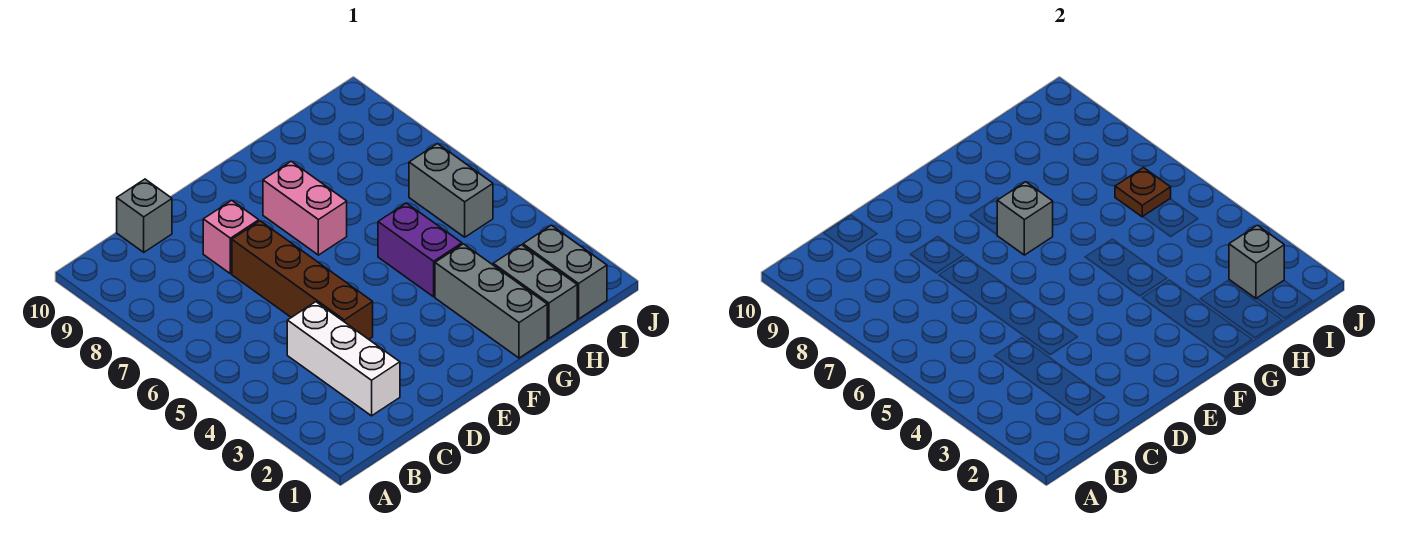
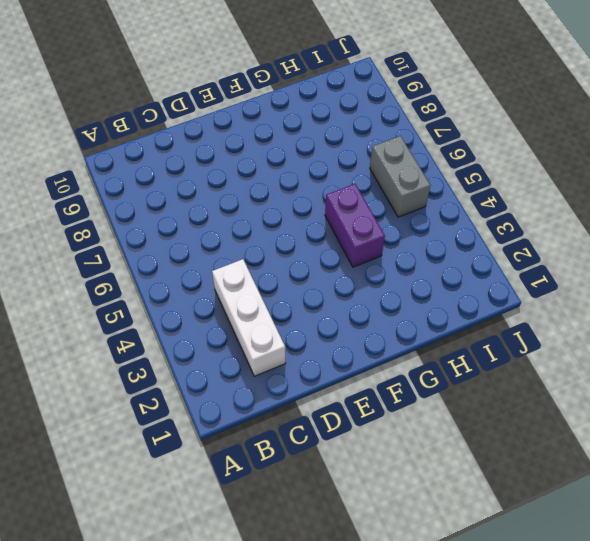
none -> grey brick C10 level 1
none -> brown brick D4:D7 level 1
none -> pink brick D8 level 1

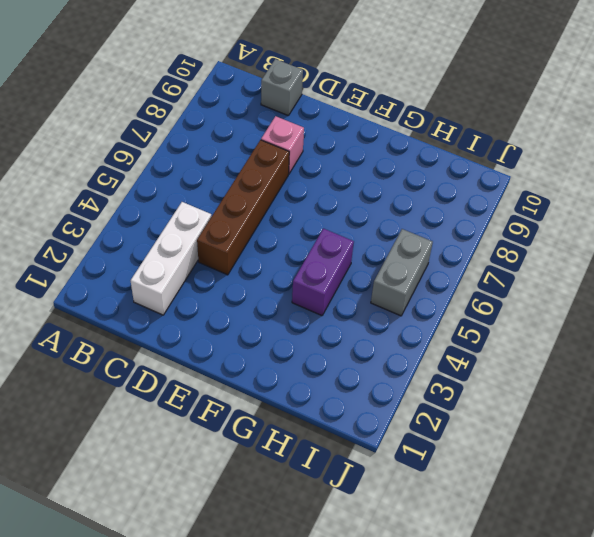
none -> pink brick F7:F8 level 1
none -> grey brick G1:G3 level 1
none -> grey brick H1:H2 level 1

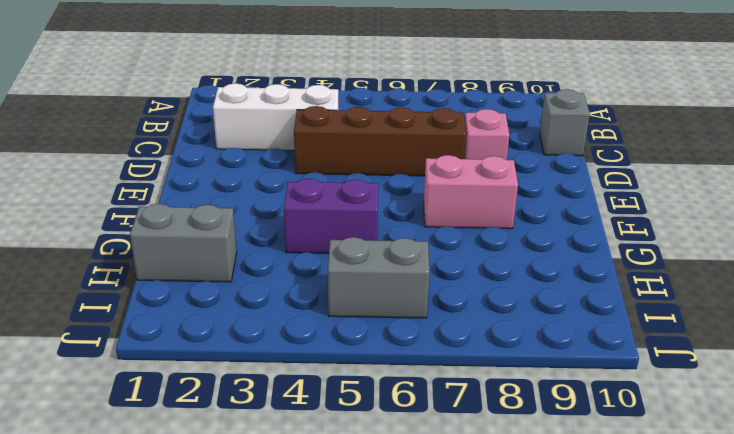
none -> grey brick G1:G3 level 1
none -> grey brick I1:I2 level 1
none -> grey brick F7 level 2

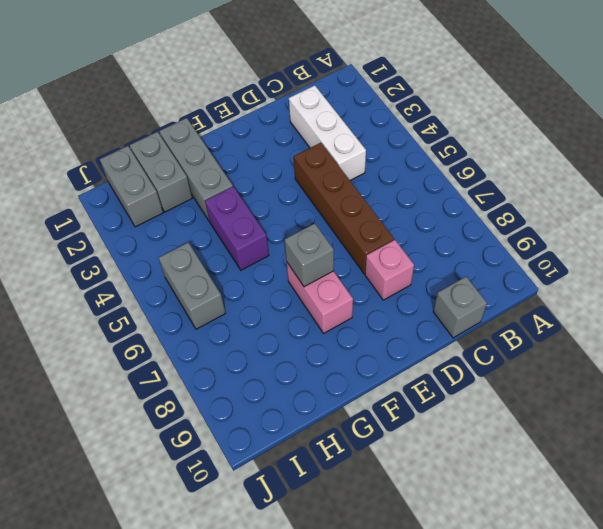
none -> grey brick I2 level 2
none -> brown plate I6 level 2

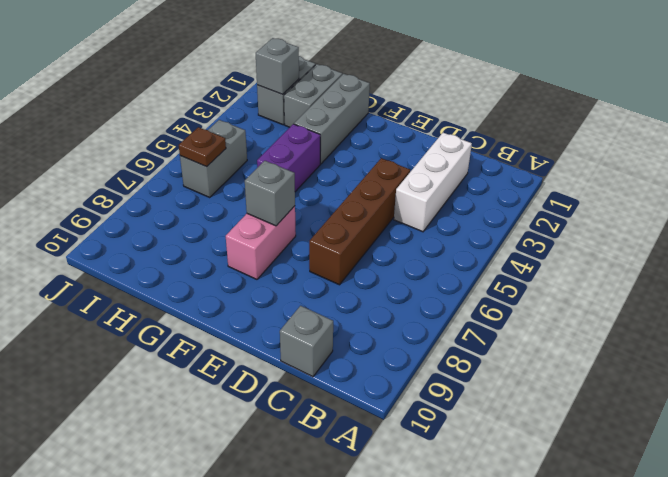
none -> pink brick D8 level 1

